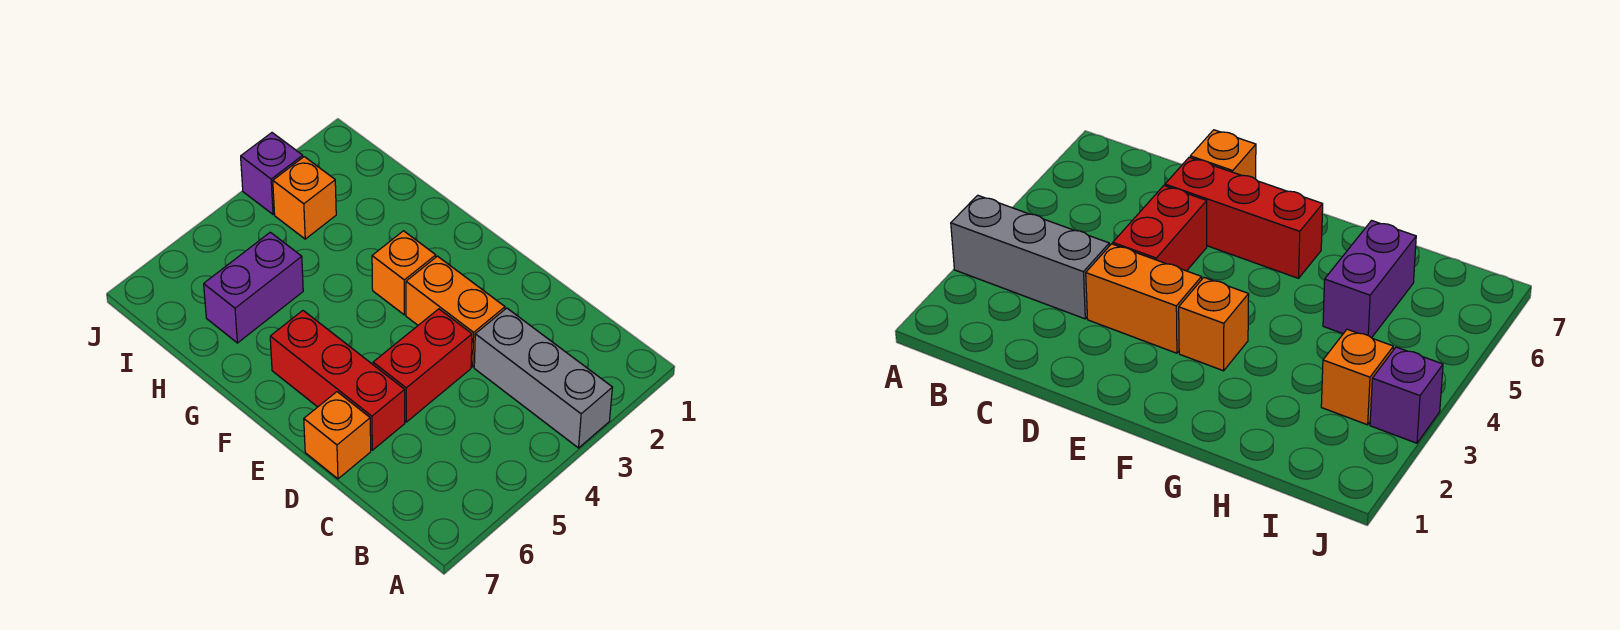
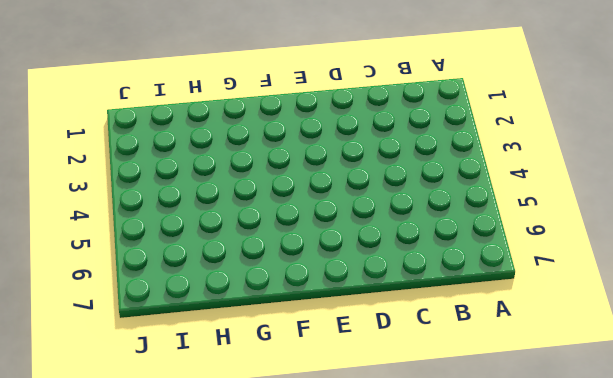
none -> grey brick A3:C3 level 1
none -> orange brick D3:E3 level 1

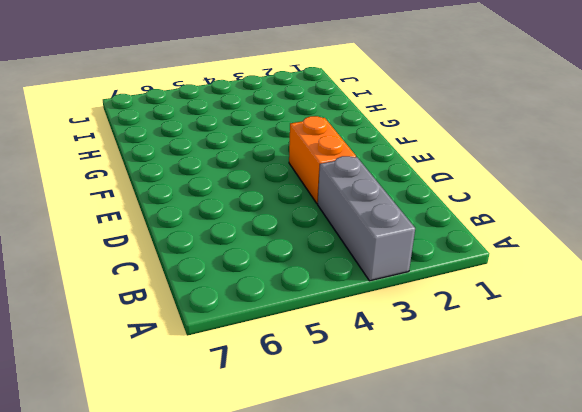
none -> red brick D4:D5 level 1
none -> red brick D6:F6 level 1

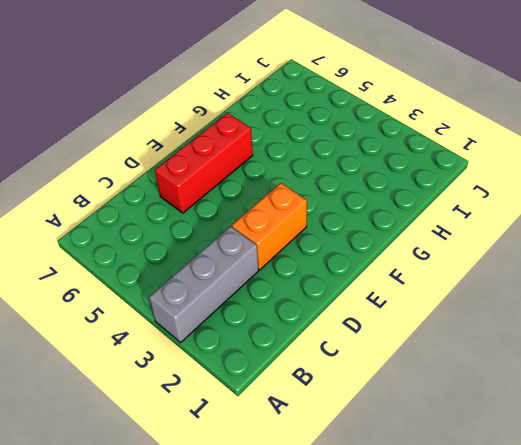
none -> red brick D4:D5 level 1
none -> orange brick D7 level 1

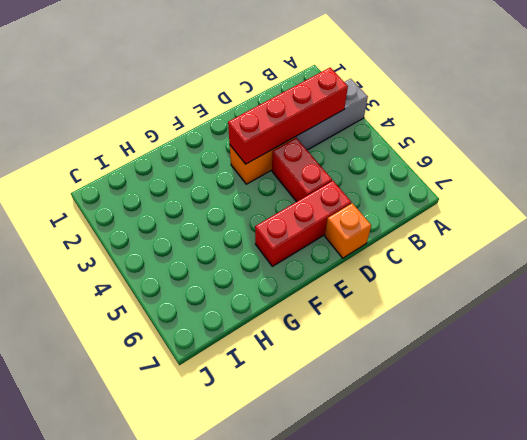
red brick B3:E3 level 2 -> none
none -> orange brick F3 level 1
none -> purple brick H5:H6 level 1

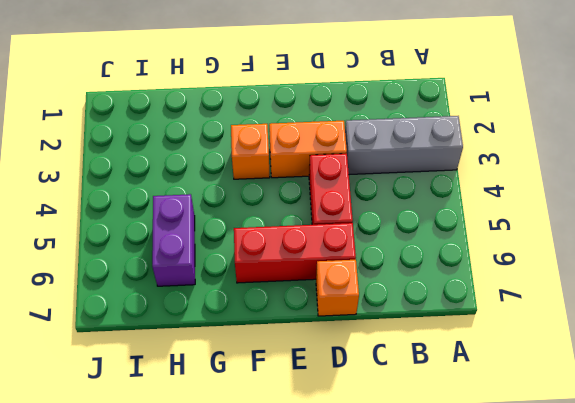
none -> orange brick I3 level 1
none -> purple brick J3 level 1

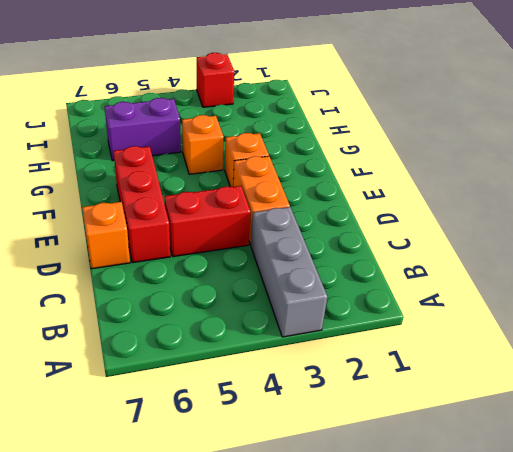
orange brick G4 level 1 -> orange brick I3 level 1
red brick J3 level 1 -> purple brick J3 level 1

